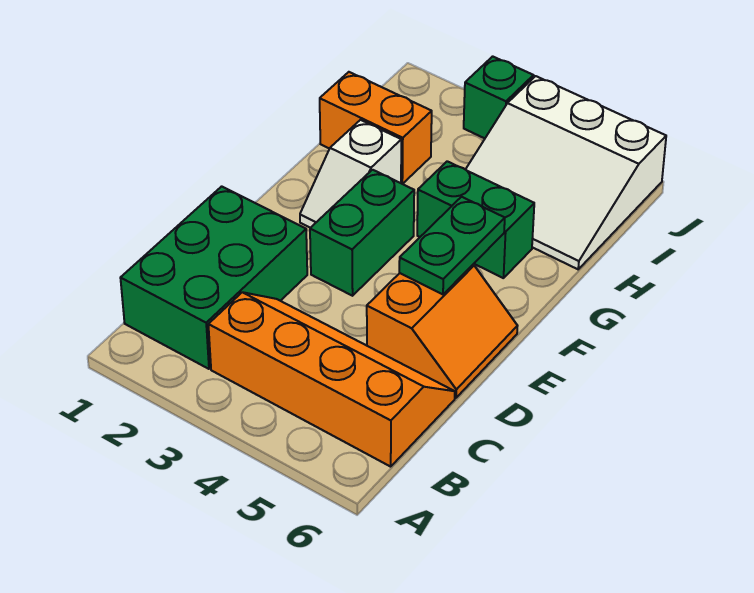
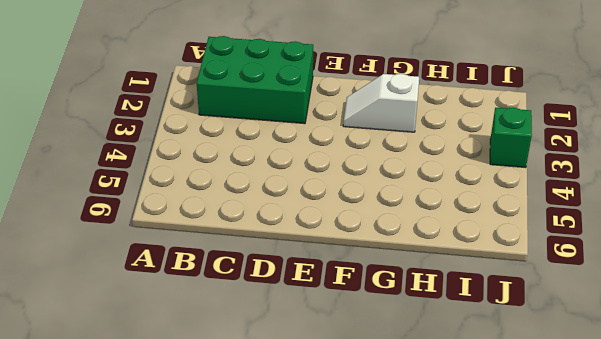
none -> orange slope B3:C6 level 1 top B
none -> orange slope D5:E6 level 1 top 5

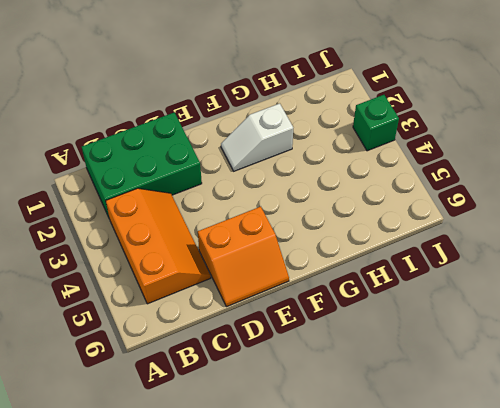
orange slope B3:C5 level 1 top B -> orange slope B3:C6 level 1 top B
none -> green brick E3:F3 level 1
none -> green brick G4:G5 level 1

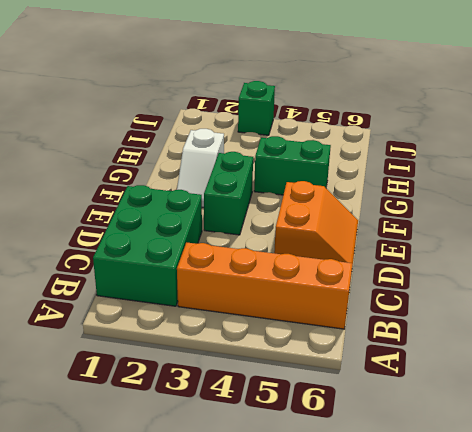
none -> orange brick H1:H2 level 1
none -> white slope H4:J6 level 1 top J

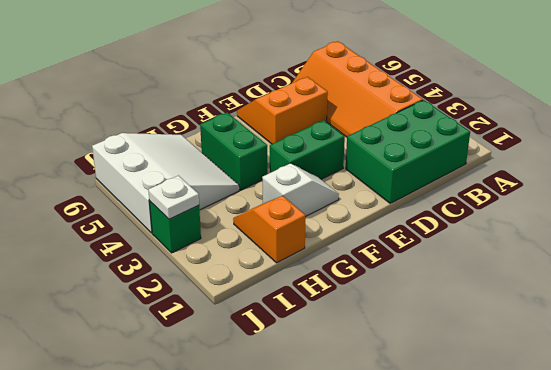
orange slope H1:H2 level 1 top 1 -> orange brick H1:H2 level 1
white plate J3 level 2 -> none
none -> green plate E5:F5 level 2

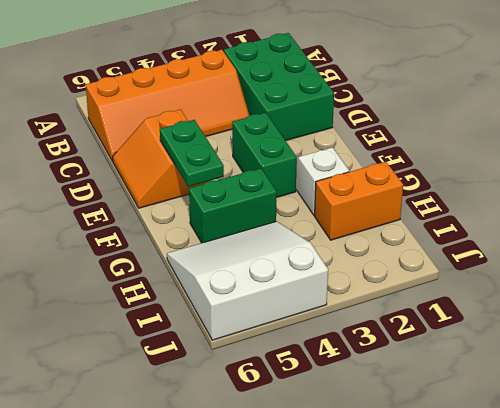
none -> green brick J3 level 1

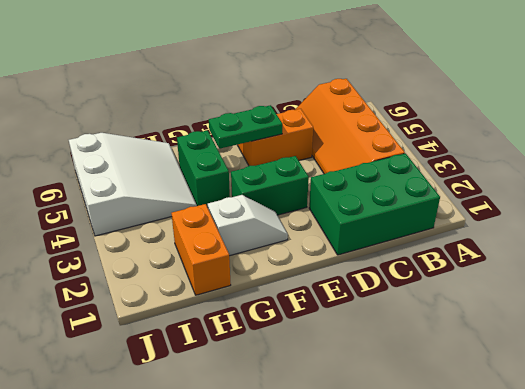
none -> green brick J3 level 1

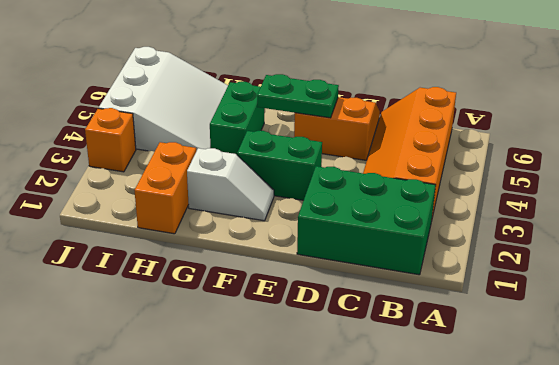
orange brick J3 level 1 -> green brick J3 level 1

